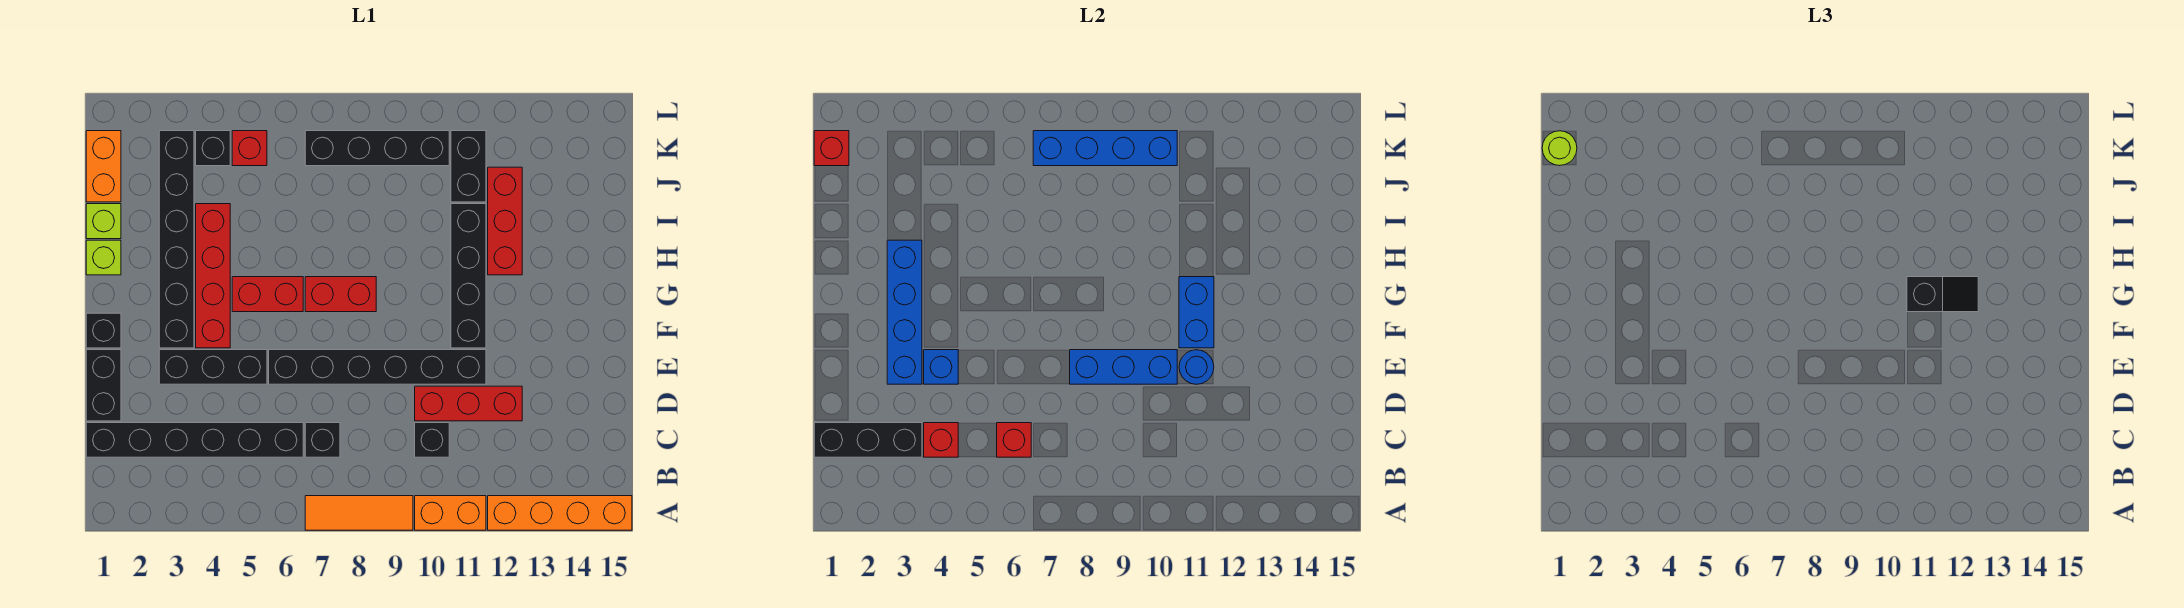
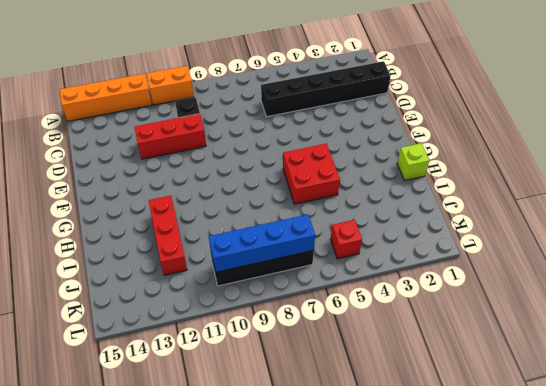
red brick G5:H6 level 1 -> red brick G5:G6 level 1
none -> orange tile A7:A9 level 1
none -> black brick C7 level 1
none -> black brick D1:E1 level 1
none -> black brick E3:E5 level 1

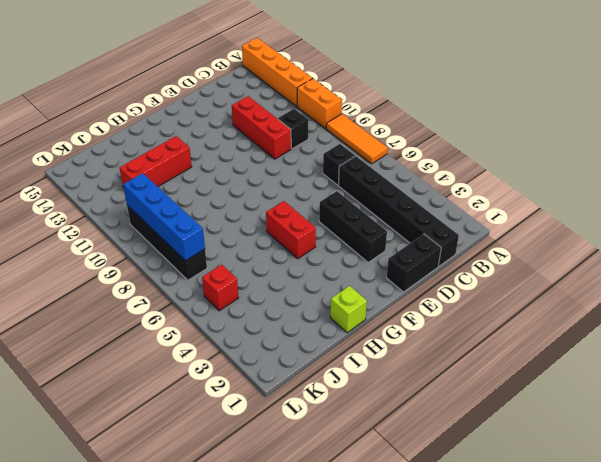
none -> black brick E6:E11 level 1
none -> black brick F1 level 1
none -> black brick F3:K3 level 1
none -> red brick F4:I4 level 1

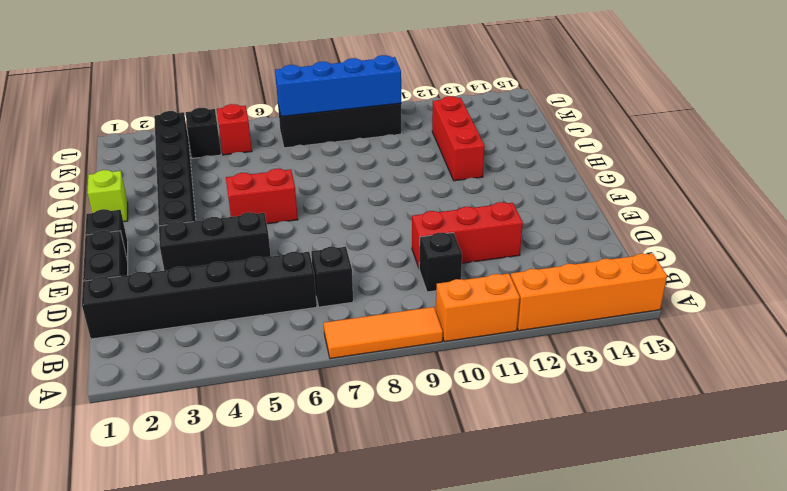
none -> black brick E6:E11 level 1
none -> red brick F4:I4 level 1
none -> black brick F11:I11 level 1
none -> red brick G7:G8 level 1

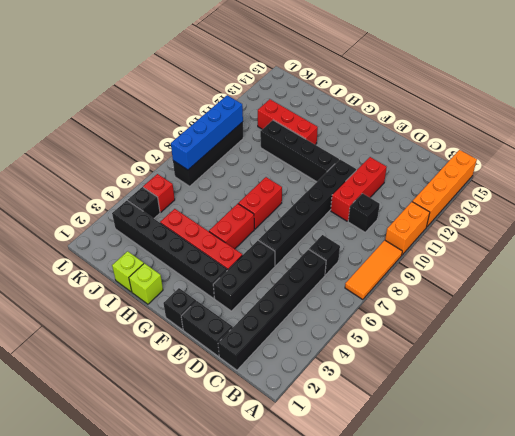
none -> orange brick J1:K1 level 1
none -> black brick J11:K11 level 1
none -> black brick C1:C3 level 2
none -> red brick C4 level 2

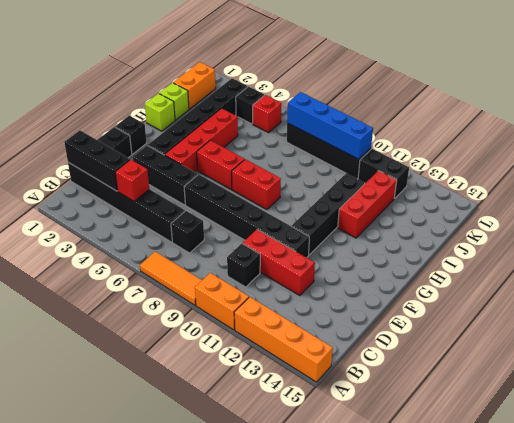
black brick K11:K12 level 1 -> black brick J11:K11 level 1
none -> red brick C6 level 2
none -> blue brick E3:H3 level 2
none -> blue brick E4 level 2
none -> blue brick E8:E10 level 2

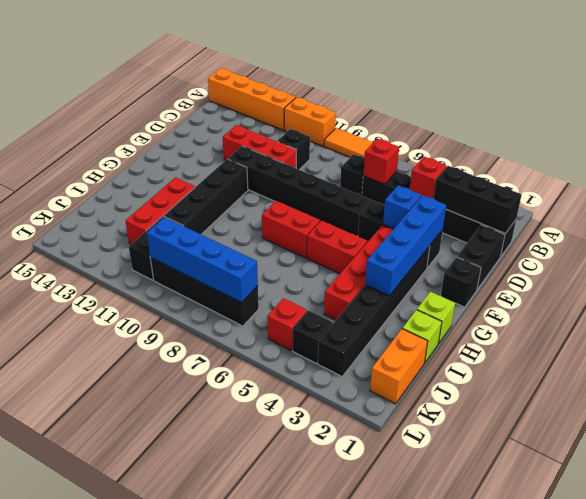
none -> blue brick E8:E10 level 2
none -> blue round brick E11 level 2
none -> blue brick F11:G11 level 2
none -> red brick K1 level 2

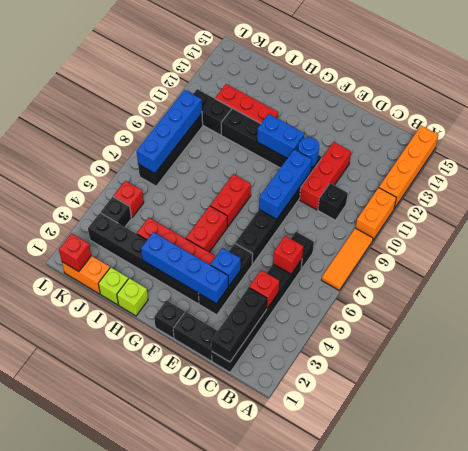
none -> black slope G11:G12 level 3 top 11
none -> lime round brick K1 level 3

